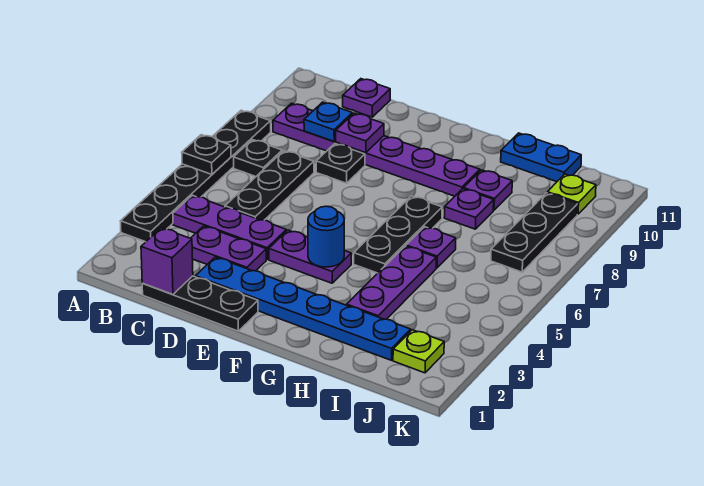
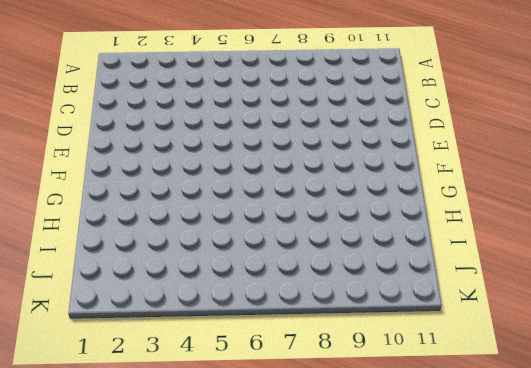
none -> black plate A3:A8 level 1
none -> purple plate B4:D4 level 1
none -> black plate B7 level 1

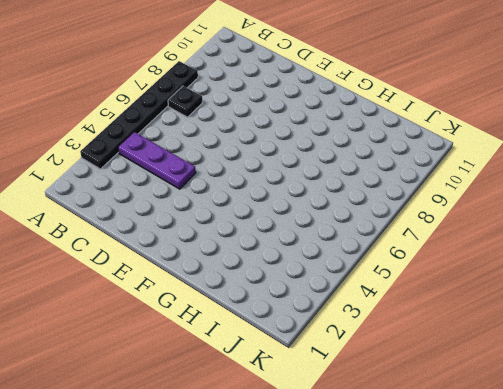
none -> purple plate B9:G9 level 1
none -> black plate C1:E1 level 1
none -> purple plate C3:D3 level 1

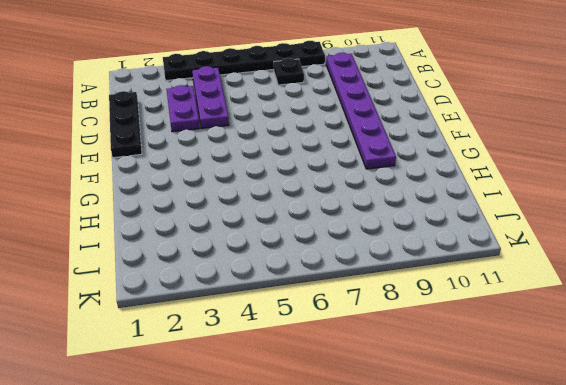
none -> black plate C5:C7 level 1
none -> purple plate C11 level 1
none -> blue plate D2:I2 level 1

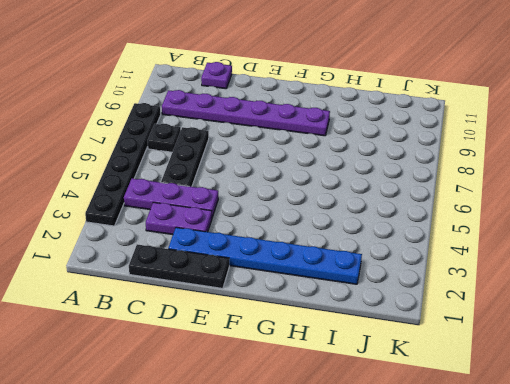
none -> black plate D8 level 1
none -> purple plate E4:F4 level 1
none -> black plate G5:G7 level 1

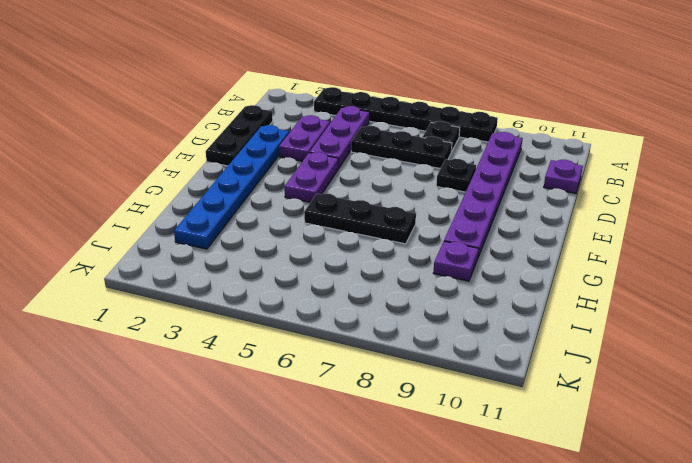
none -> purple plate H3:H5 level 1
none -> purple plate H6 level 1
none -> purple plate H8 level 1

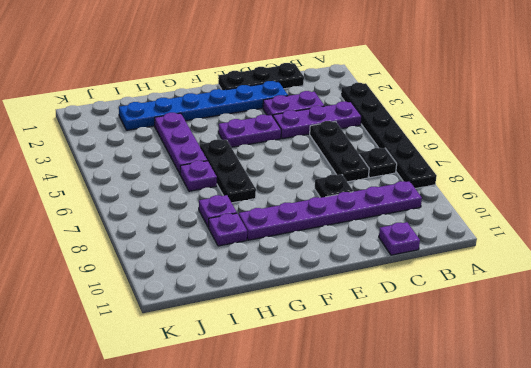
none -> blue plate H11:I11 level 1
none -> lime plate J2 level 1
none -> black plate J7:J9 level 1

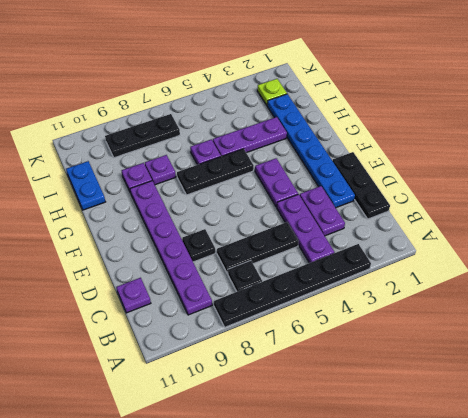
none -> lime plate J10 level 1
none -> black plate A6 level 2
none -> purple brick C1 level 2

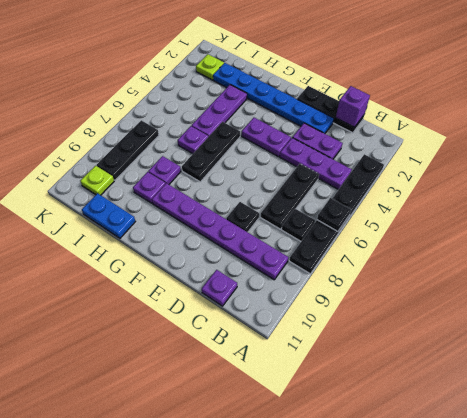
none -> blue plate C9 level 2
none -> purple plate D9 level 2
none -> blue round brick F4 level 2

